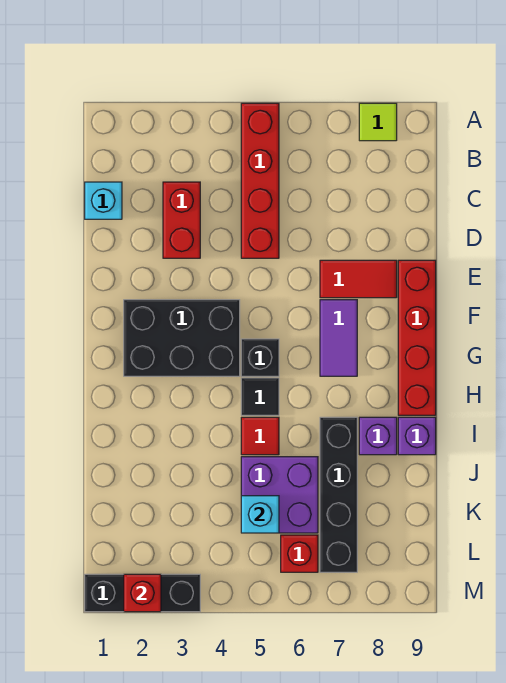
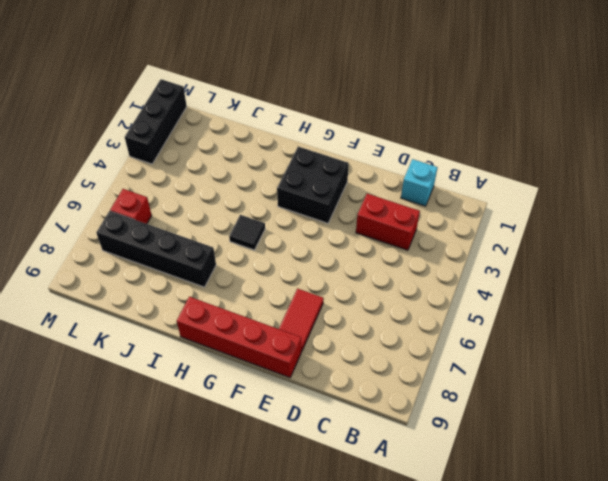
black brick F2:G3 level 1 -> black brick F2:G4 level 1
none -> red brick A5:D5 level 1
none -> lime tile A8 level 1
none -> purple tile F7:G7 level 1

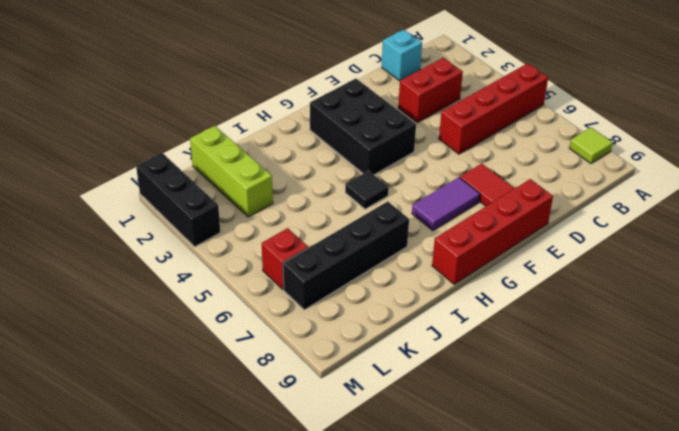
lime brick K1:K3 level 1 -> none
none -> black brick G5 level 1
none -> red tile I5 level 1
none -> purple brick I8 level 1

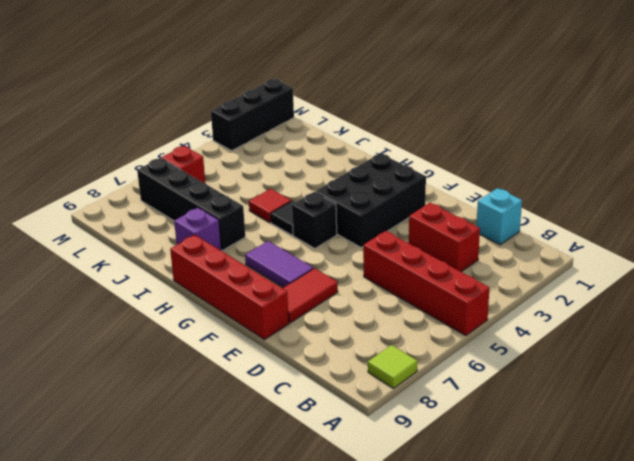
none -> purple brick I9 level 1
none -> purple brick J5:K6 level 1
none -> cyan brick K5 level 2

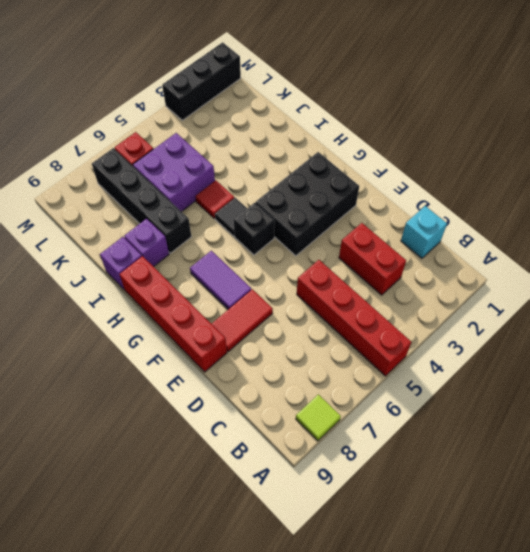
none -> cyan brick K5 level 2
none -> red brick M2 level 2

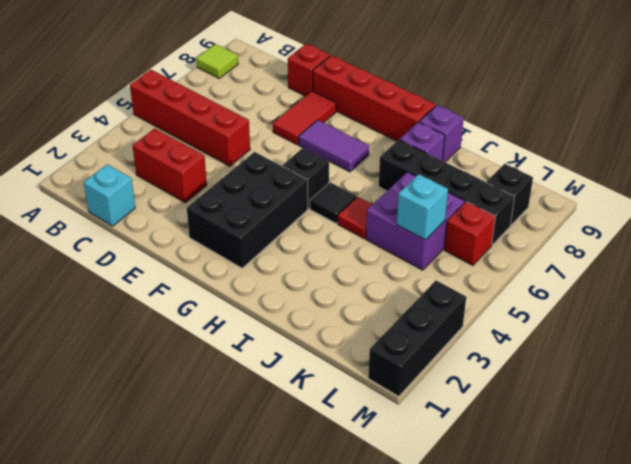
red brick D9 level 1 -> red brick M2 level 2
black brick L8 level 1 -> none

